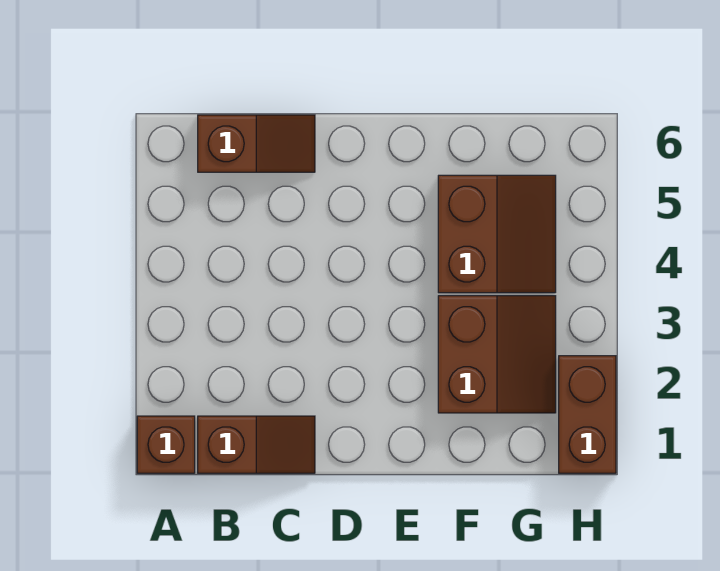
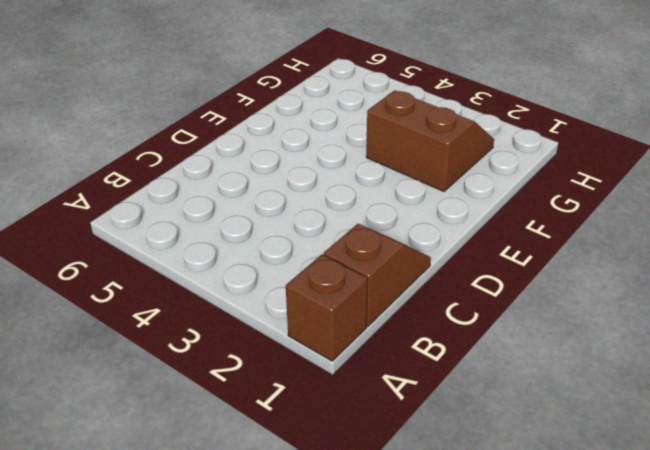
none -> brown slope B6:C6 level 1 top B
none -> brown slope F4:G5 level 1 top F

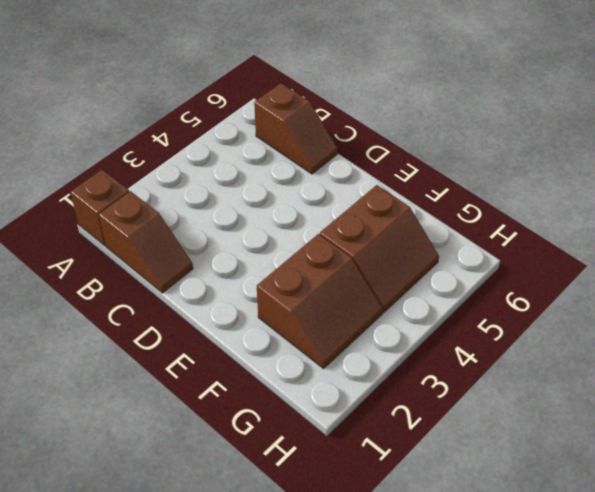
none -> brown brick H1:H2 level 1

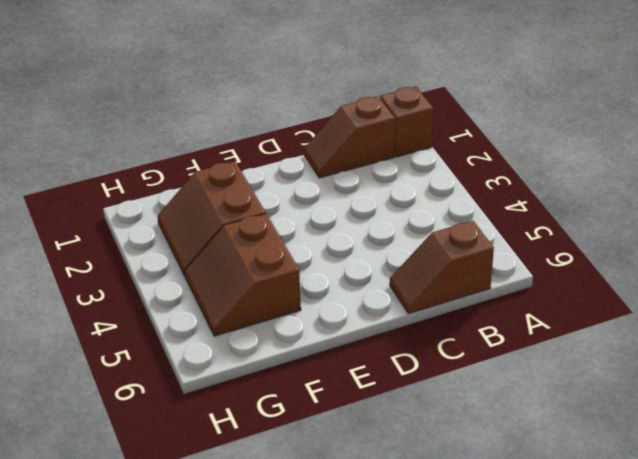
none -> brown brick H1:H2 level 1

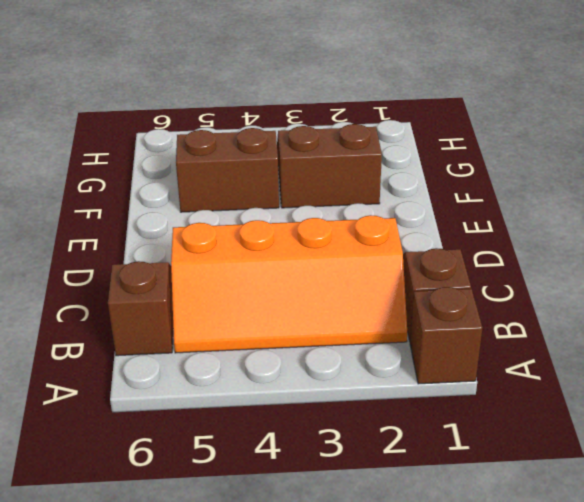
orange slope B2:C5 level 1 top C -> none
none -> brown brick H1:H2 level 1

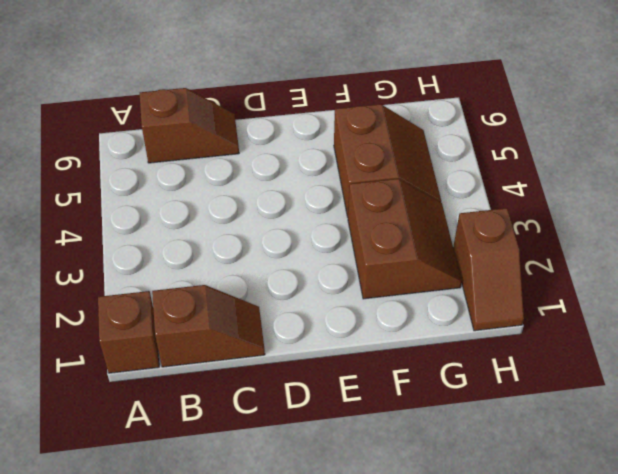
brown slope H1:H2 level 1 top 2 -> brown brick H1:H2 level 1

